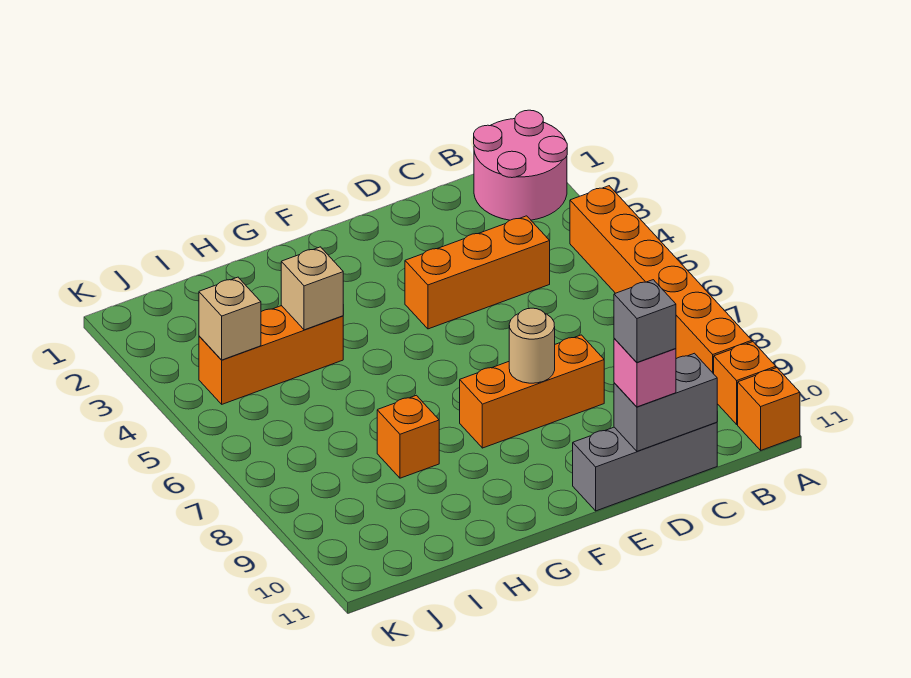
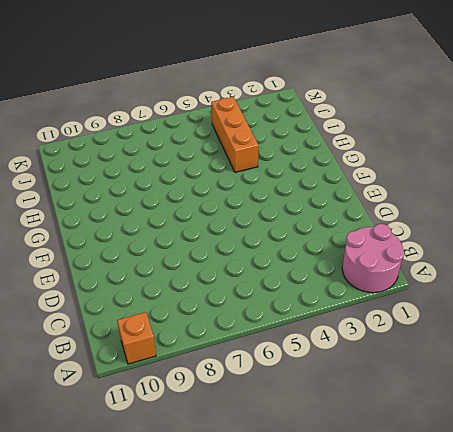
none -> orange brick A4:A9 level 1
none -> orange brick A11 level 1
none -> orange brick C4:E4 level 1

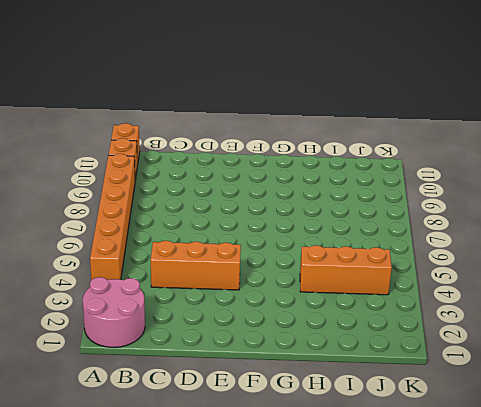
none -> grey brick C11:E11 level 1
none -> orange brick D8:F8 level 1
none -> orange brick H8 level 1

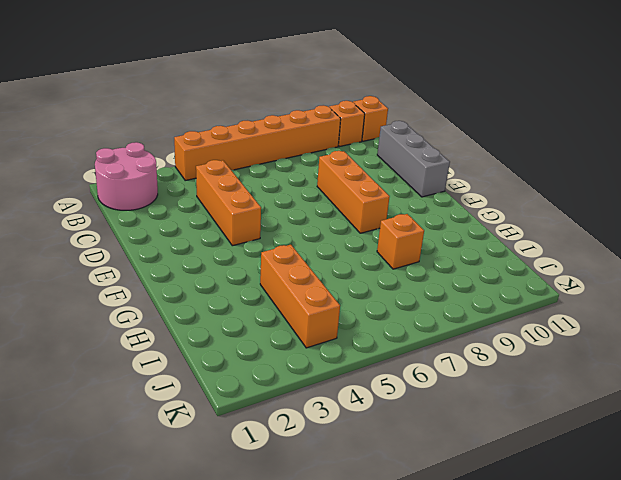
none -> grey brick C11:D11 level 2
none -> tan round brick E8 level 2
none -> tan brick H4 level 2

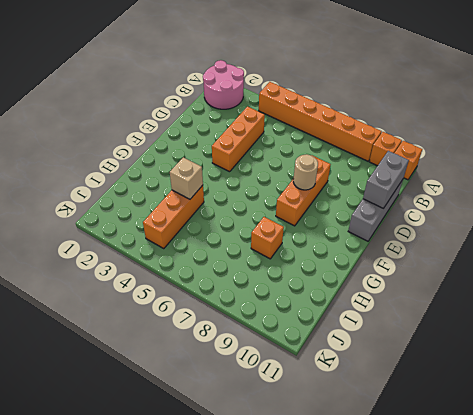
none -> tan brick J4 level 2
none -> pink brick D11 level 3
none -> grey brick D11 level 4

